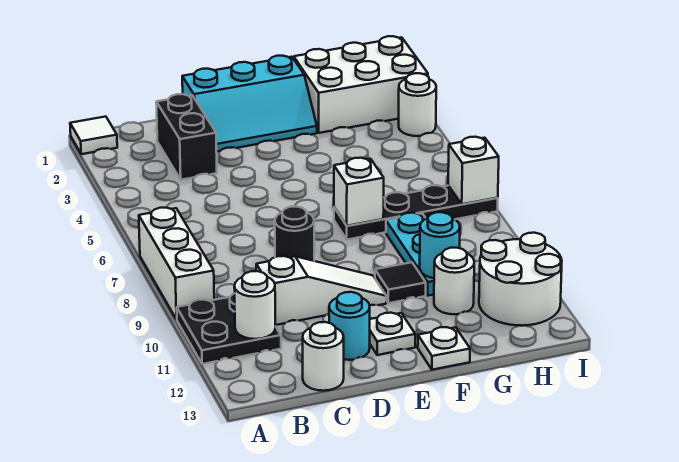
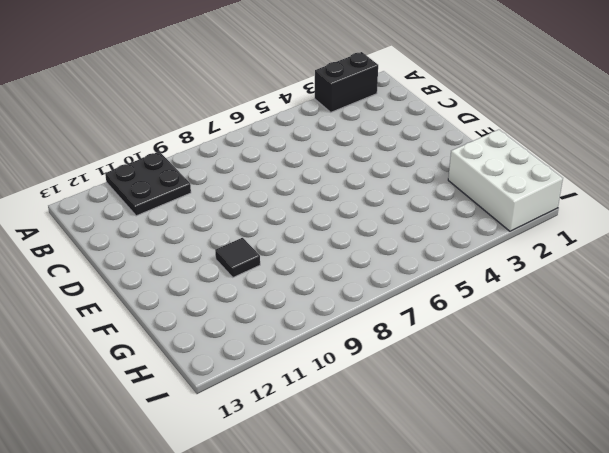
black brick A2:A3 level 1 -> black brick C2:C3 level 1
none -> white tile A1 level 1
none -> white brick A7:A9 level 1
none -> white slope C10:E10 level 1 top C

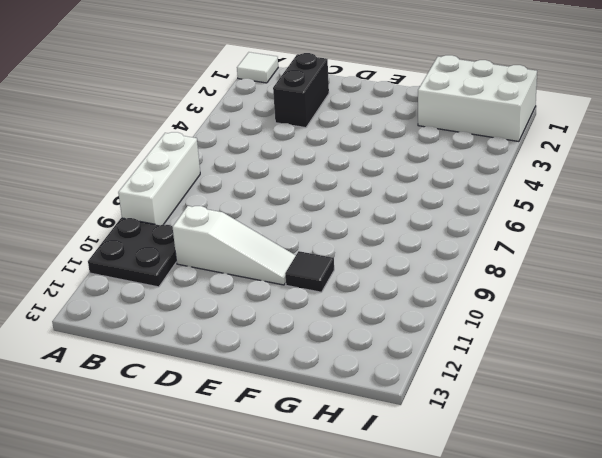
none -> white round brick C13 level 1
none -> cyan slope D1:F2 level 1 top 1
none -> black round brick D8 level 1

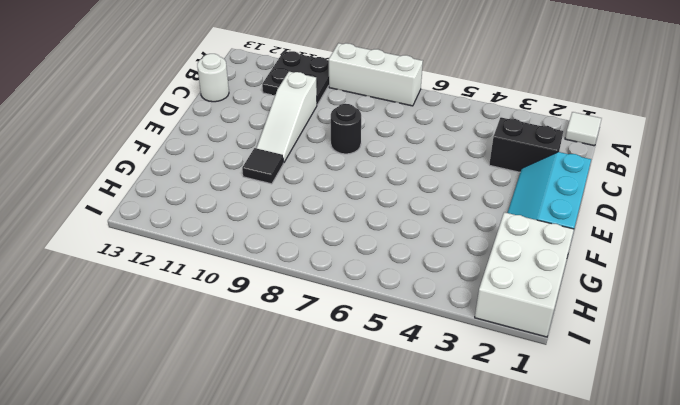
none -> cyan round brick D12 level 1
none -> white plate E12 level 1
none -> black plate F7:I7 level 1

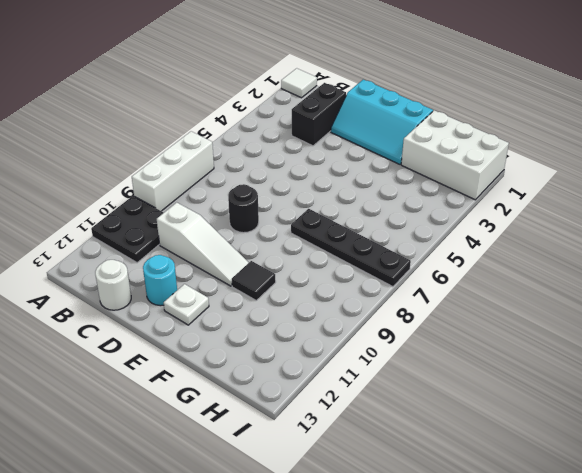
none -> white plate F13 level 1
none -> cyan plate G8:G10 level 1
none -> white round brick G11 level 1

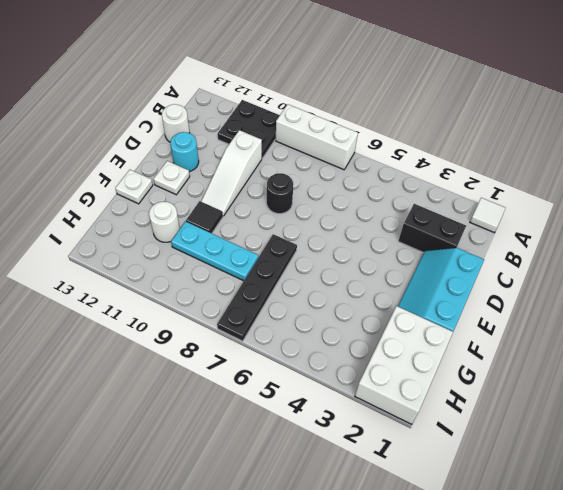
none -> white round brick H11:I12 level 1
none -> white round brick I3 level 1
none -> white round brick B11 level 2

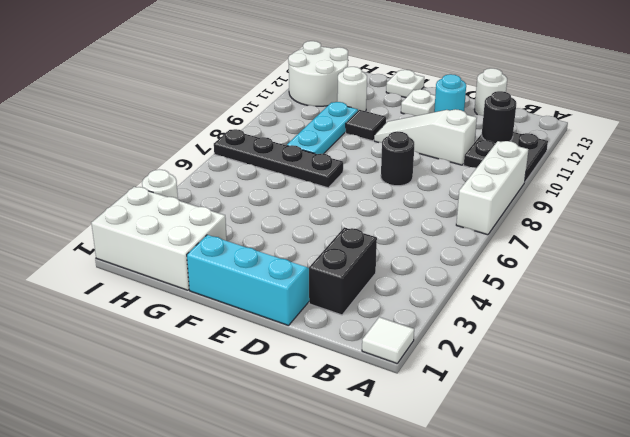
black round brick B11 level 2 -> white round brick B11 level 2
none -> white brick F7 level 2
none -> cyan round brick G10 level 2
none -> white brick I7 level 2

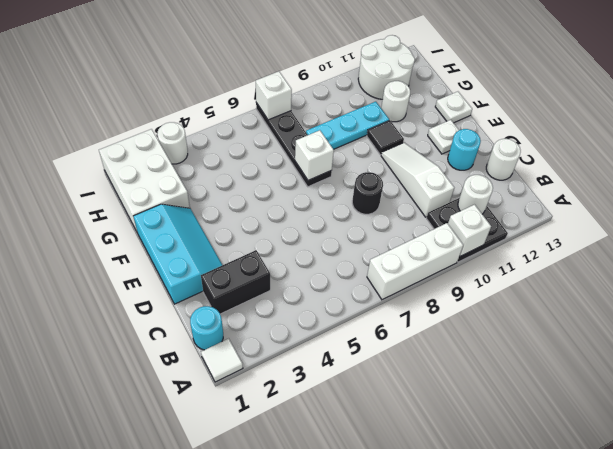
white brick A10 level 2 -> none
cyan round brick B1 level 1 -> cyan round brick G10 level 2

